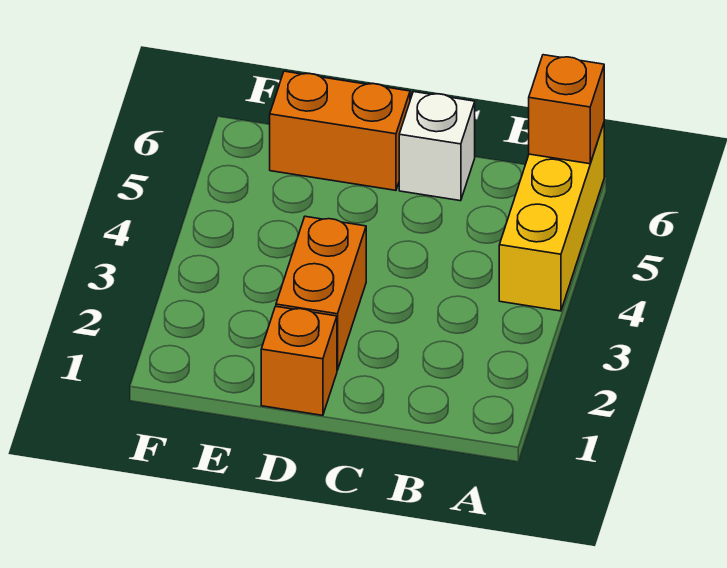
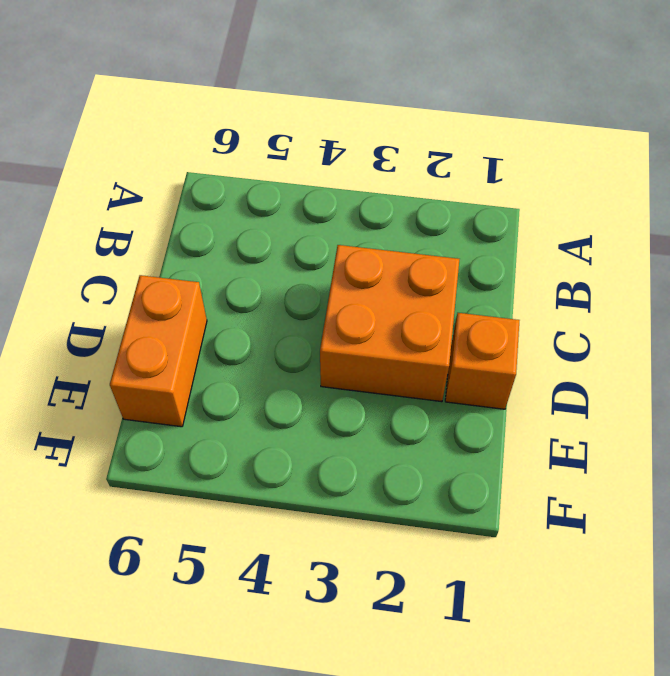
orange brick C2:D3 level 1 -> orange brick D2:D3 level 1
none -> yellow brick A4:A6 level 1
none -> white brick C6 level 1

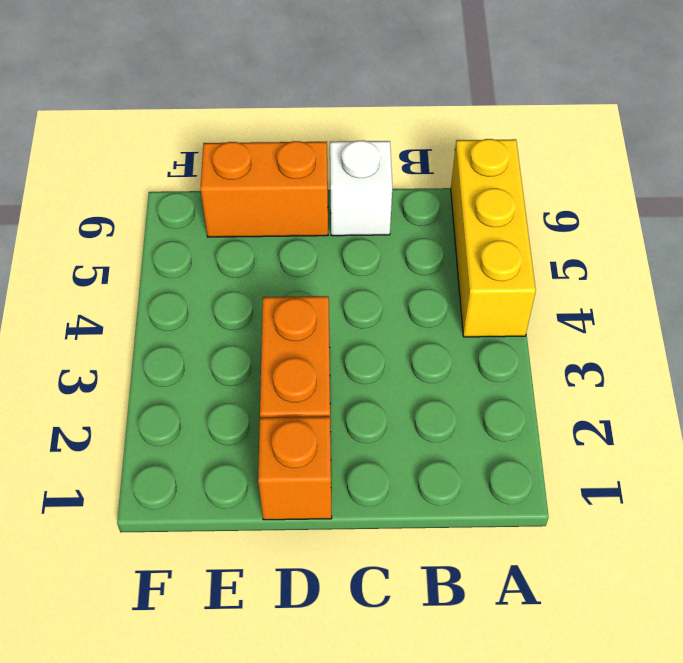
none -> orange brick A6 level 2

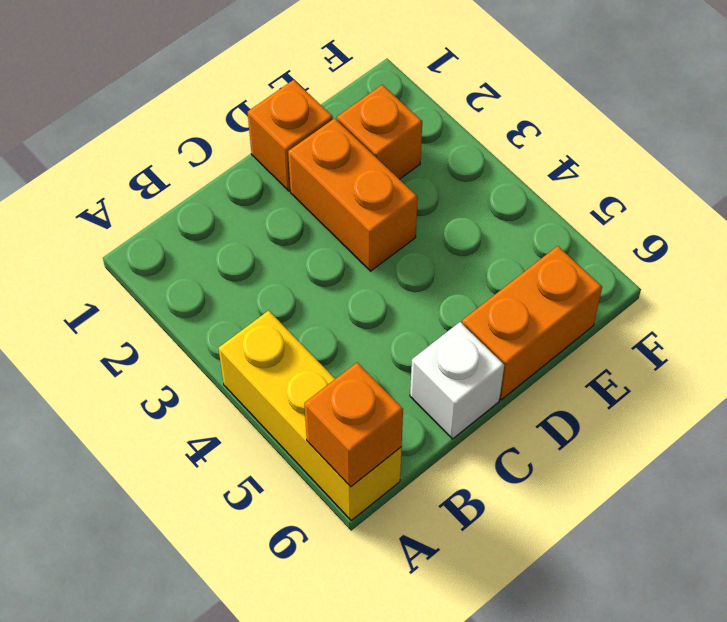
orange brick E2 level 1 -> none

